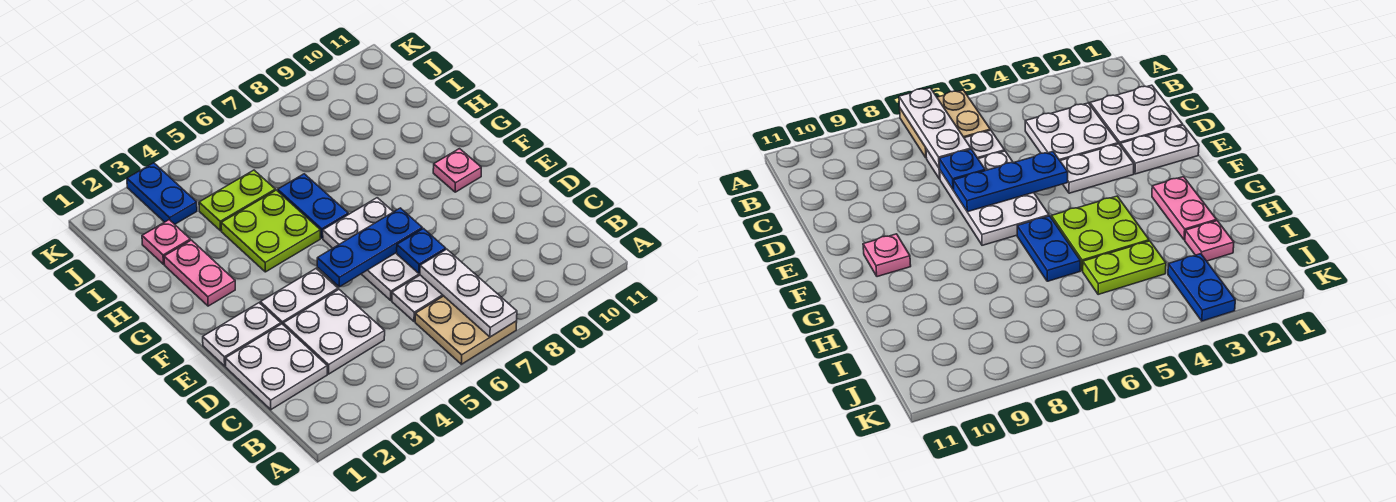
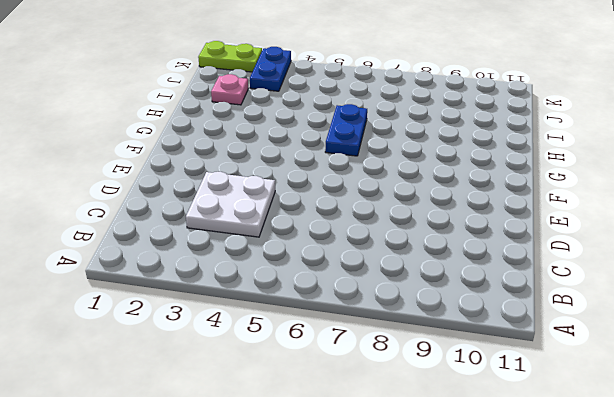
lime plate K1:K2 level 1 -> lime plate I4:I5 level 1
none -> tan plate A6:B7 level 1
none -> white plate C1:D2 level 1
none -> white plate C6:C7 level 1

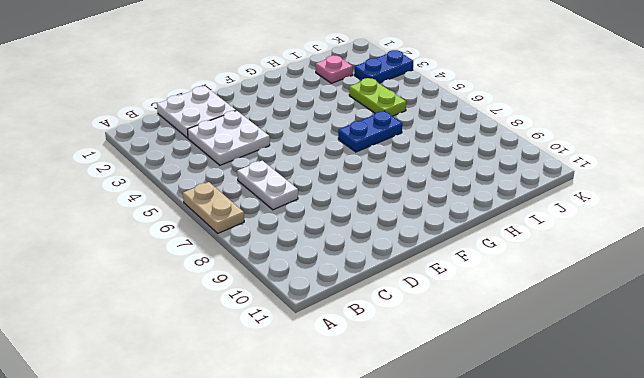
tan plate A6:A7 level 1 -> tan plate A6:B7 level 1
none -> white plate D6:F7 level 1
none -> white plate E1:E2 level 1
none -> white plate E3:E4 level 1

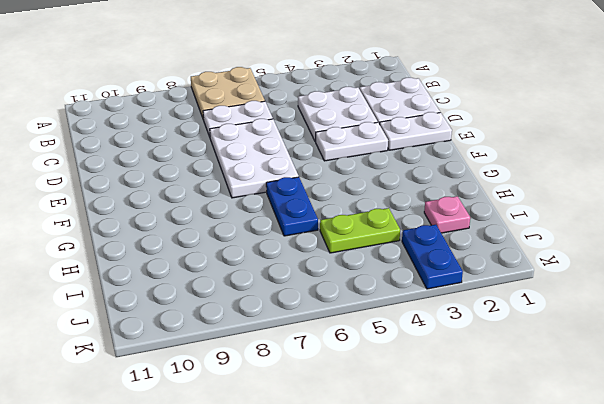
none -> pink plate F10 level 1
none -> pink plate G2:H2 level 1
none -> lime plate G4:H5 level 1

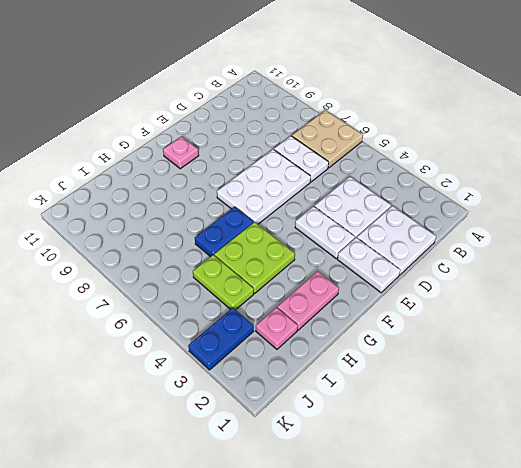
none -> white plate A7:C7 level 2
none -> blue plate D7 level 2
none -> blue plate E5:E7 level 2

